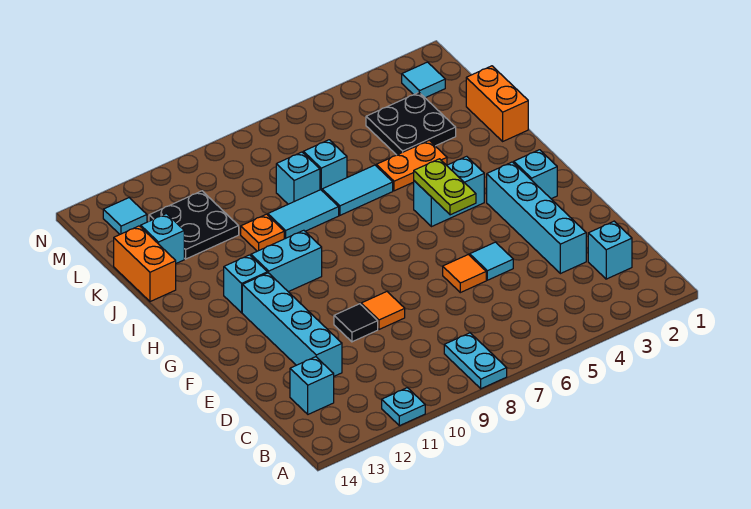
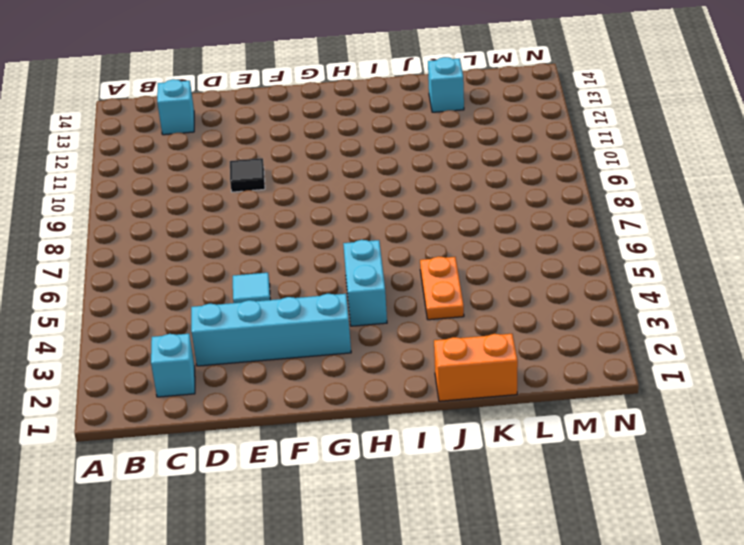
none -> cyan plate A8:B8 level 1
none -> cyan plate A11 level 1
none -> cyan brick D12:G12 level 1

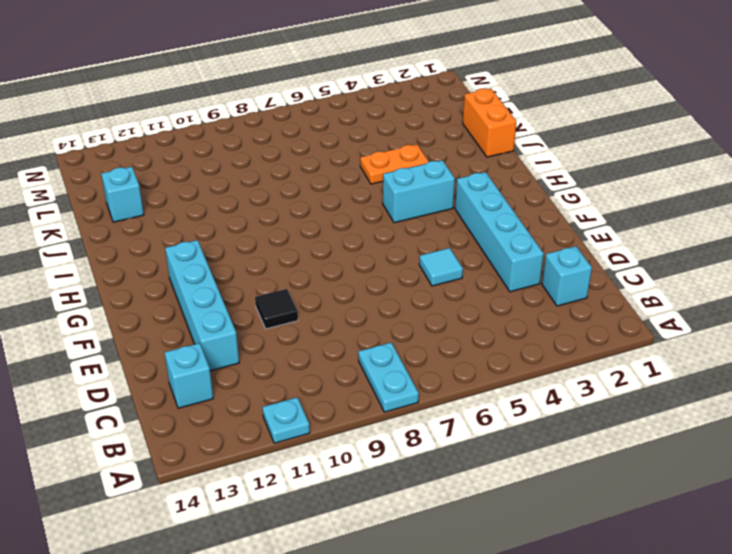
none -> orange tile E6 level 1
none -> orange tile E9 level 1
none -> cyan brick G2 level 1

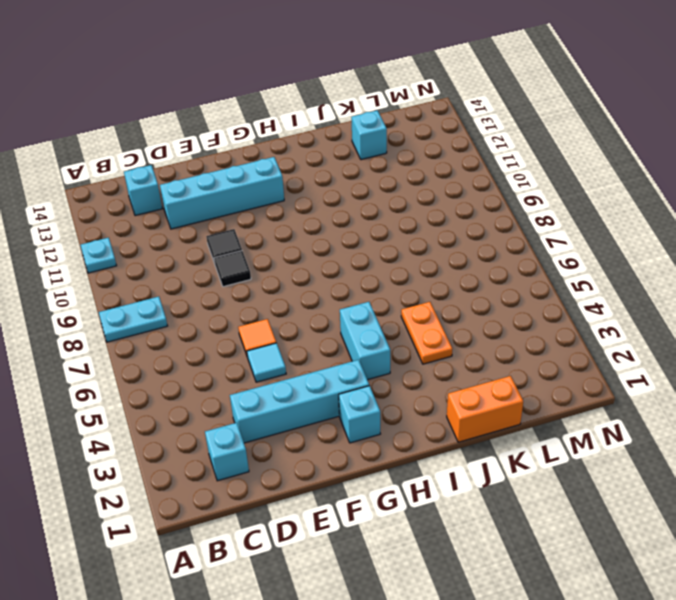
black tile E9 level 1 -> orange tile E9 level 1
none -> cyan brick H10:H11 level 1
none -> cyan brick H12 level 1
none -> cyan tile J6:J7 level 1

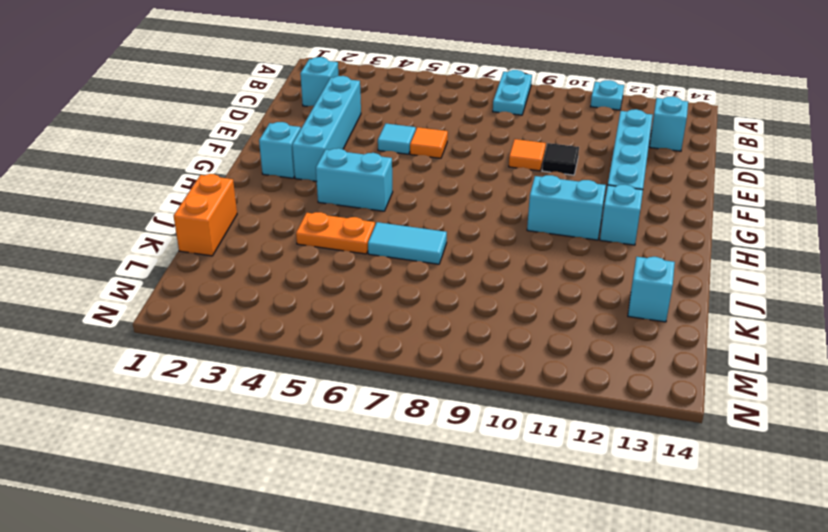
none -> cyan tile J8:J9 level 1
none -> orange plate J10 level 1
none -> orange brick J14:K14 level 1

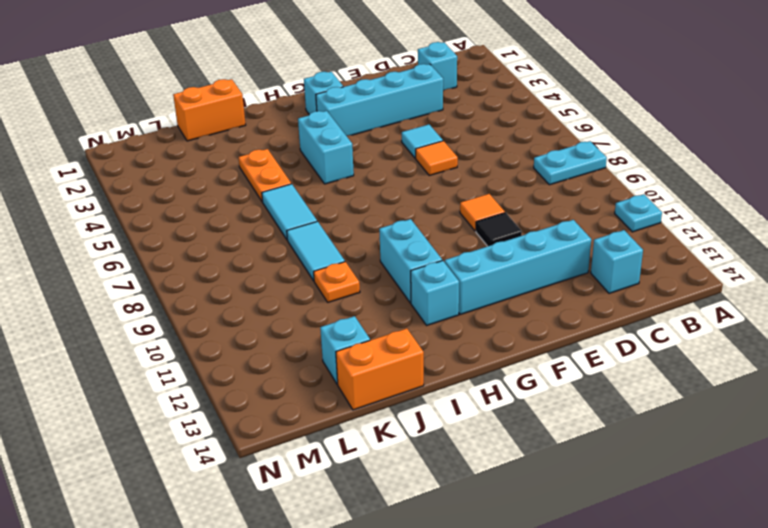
none -> black plate K3:L4 level 1
none -> cyan brick K7 level 1
none -> cyan brick K8 level 1

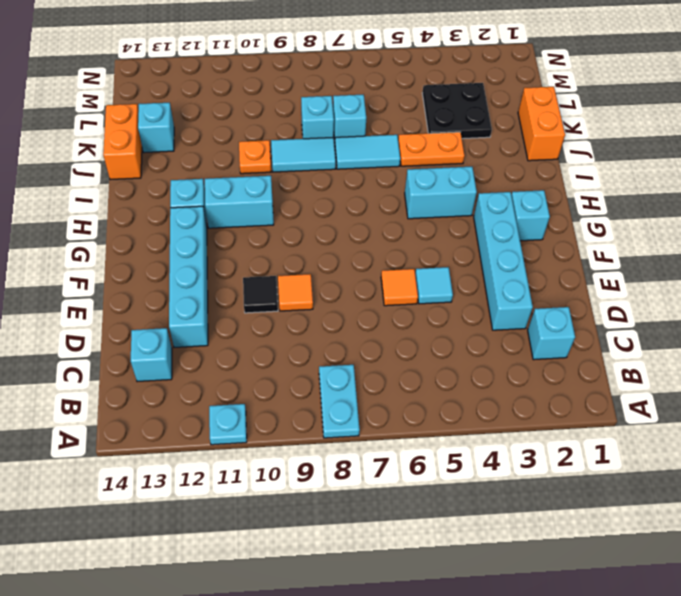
none -> black plate K11:L12 level 1
none -> cyan tile M2 level 1
none -> cyan tile M13 level 1

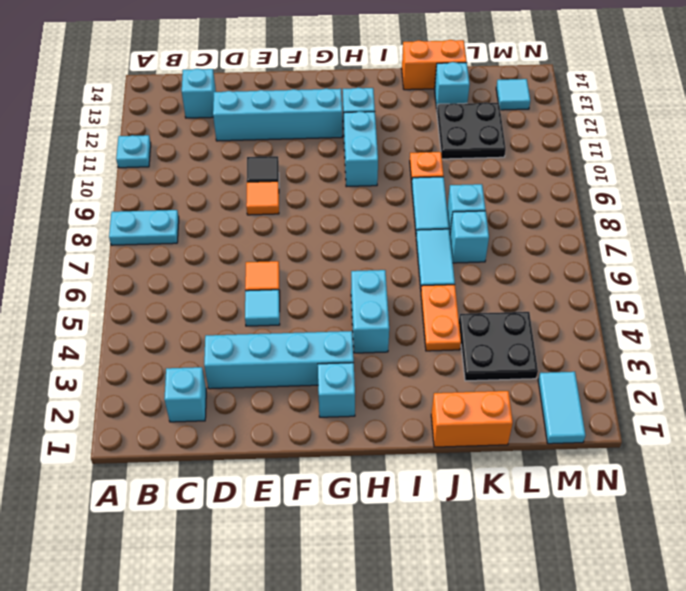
cyan tile M1:M2 level 1 -> cyan tile M2 level 1
none -> lime plate G5:H5 level 2

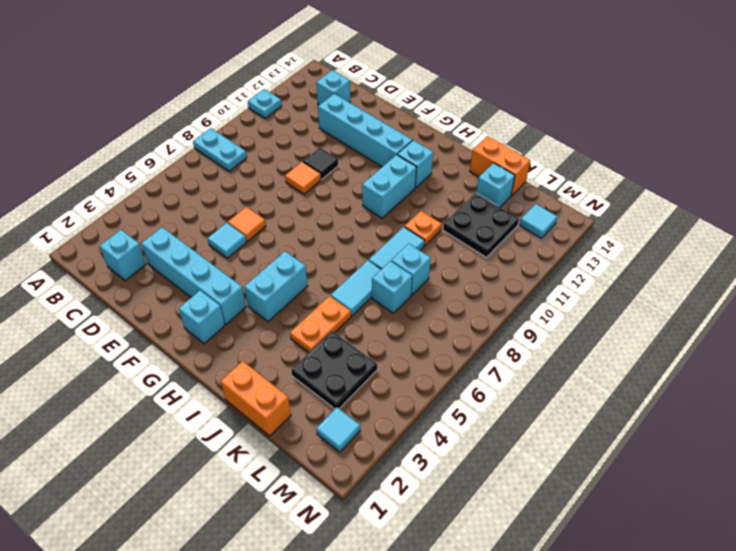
none -> lime plate G5:H5 level 2

